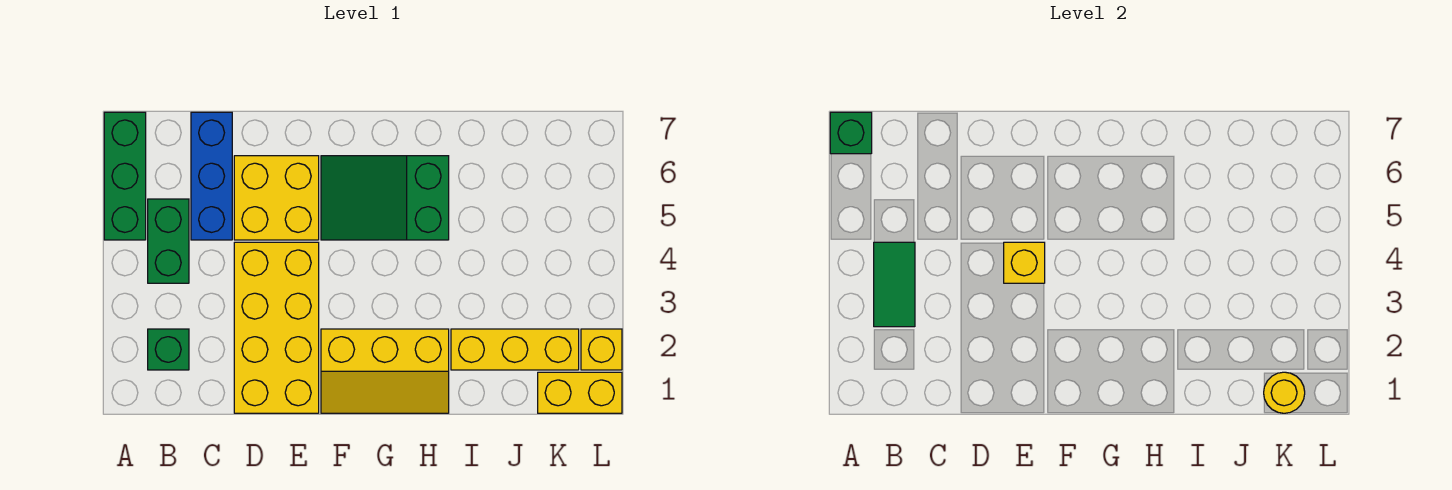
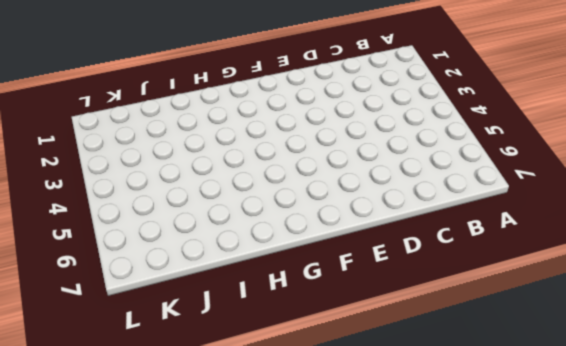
none -> green brick A5:A7 level 1
none -> green brick B2 level 1
none -> green brick B4:B5 level 1

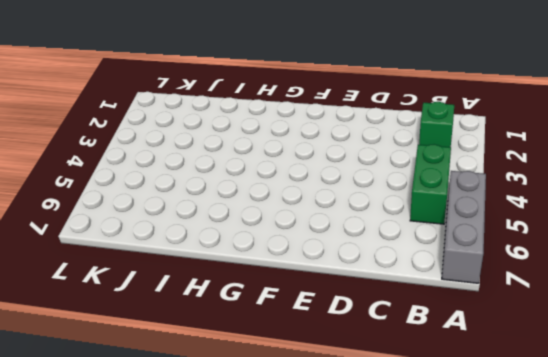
grey brick A5:A7 level 1 -> green brick A5:A7 level 1
none -> blue brick C5:C7 level 1
none -> yellow brick D1:E4 level 1
none -> yellow brick D5:E6 level 1

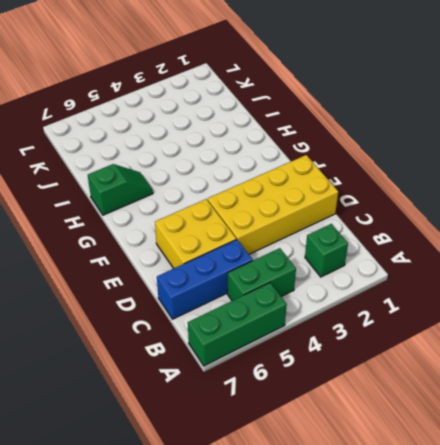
green slope H6:H7 level 1 top 7 -> green slope F5:H6 level 1 top H
none -> yellow slope F1:H2 level 1 top 2
none -> yellow brick I2:K2 level 1
none -> yellow brick K1:L1 level 1

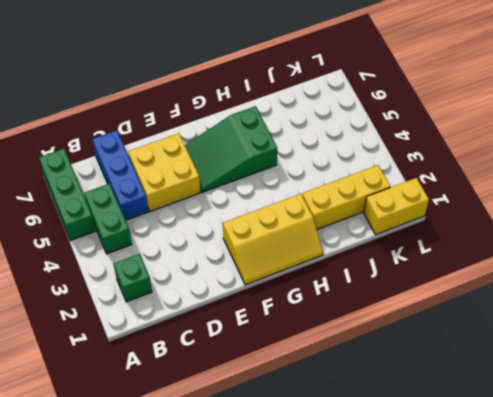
none -> yellow brick D1:E4 level 1
none -> yellow brick L2 level 1
none -> green brick A7 level 2

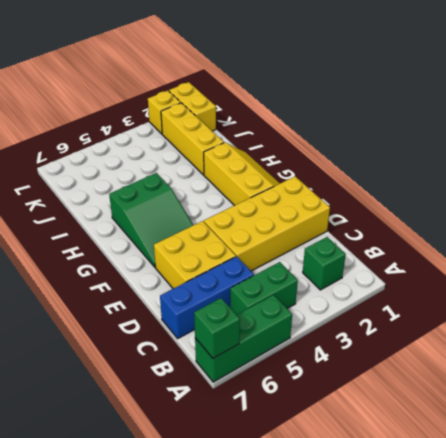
none -> green tile B3:B4 level 2
none -> yellow brick E4 level 2
none -> yellow round brick K1 level 2

